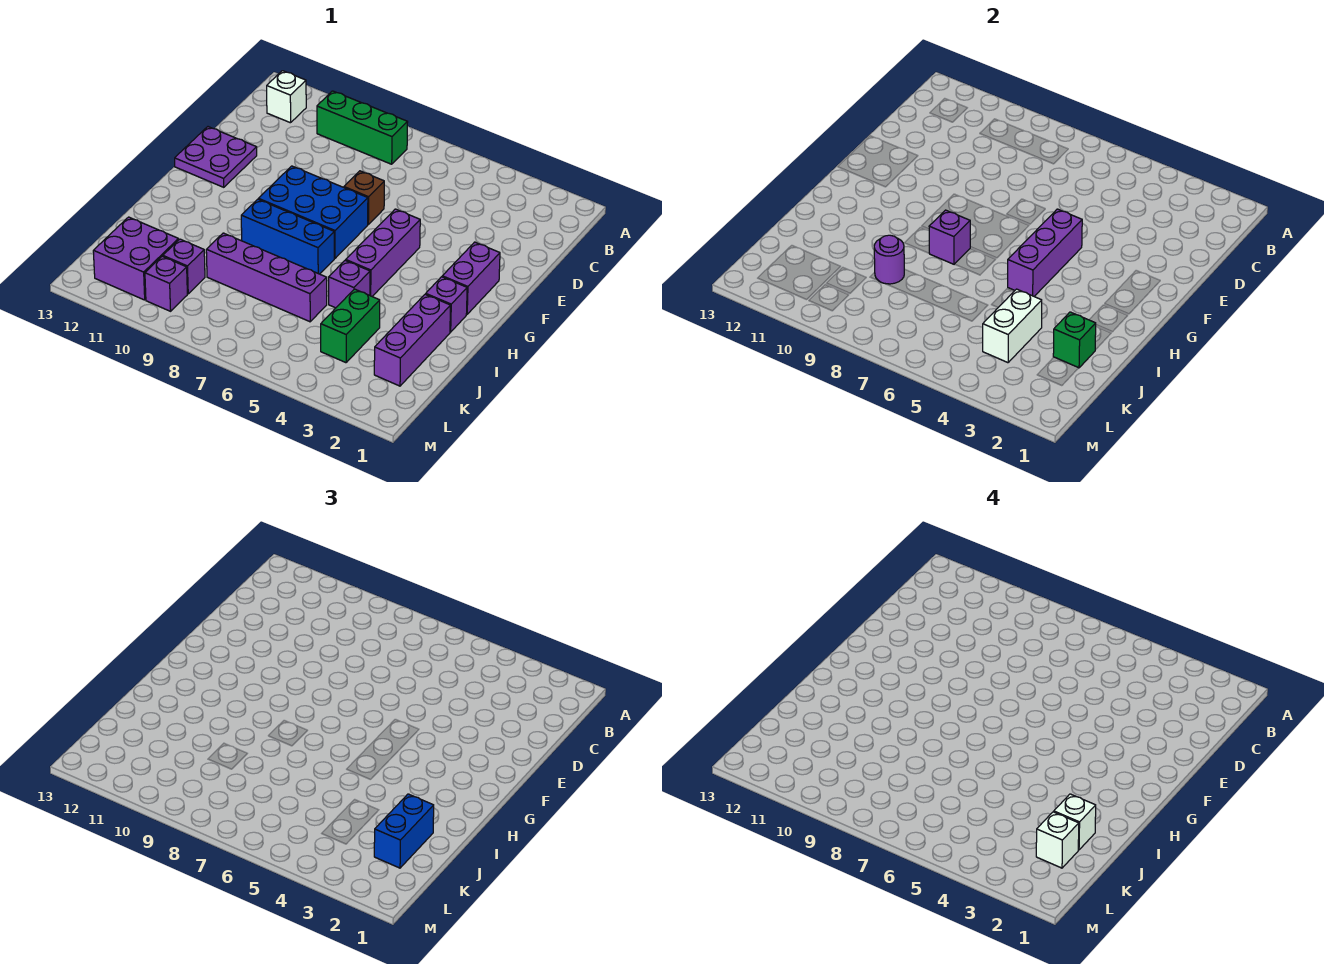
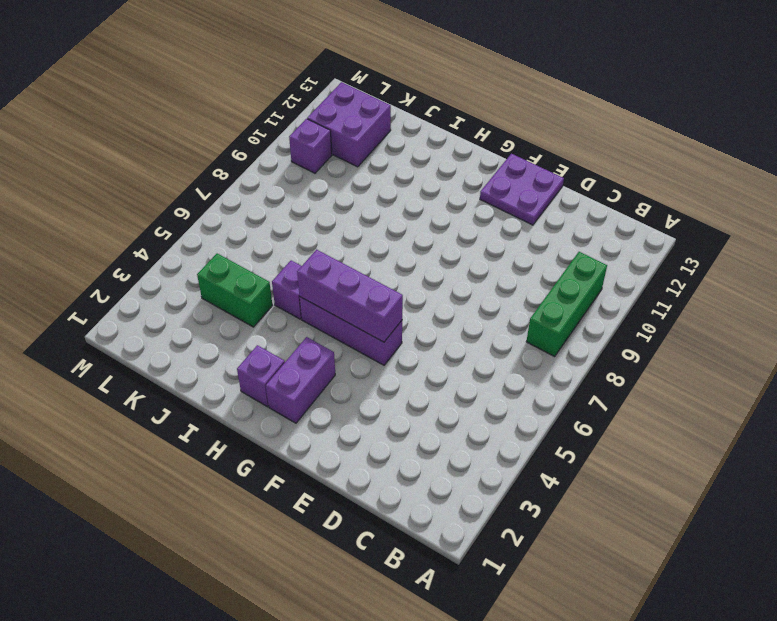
purple brick G2:G3 level 1 -> purple brick F2:G2 level 1
none -> white brick B12 level 1
none -> brown brick E7 level 1
none -> blue brick F7:G9 level 1

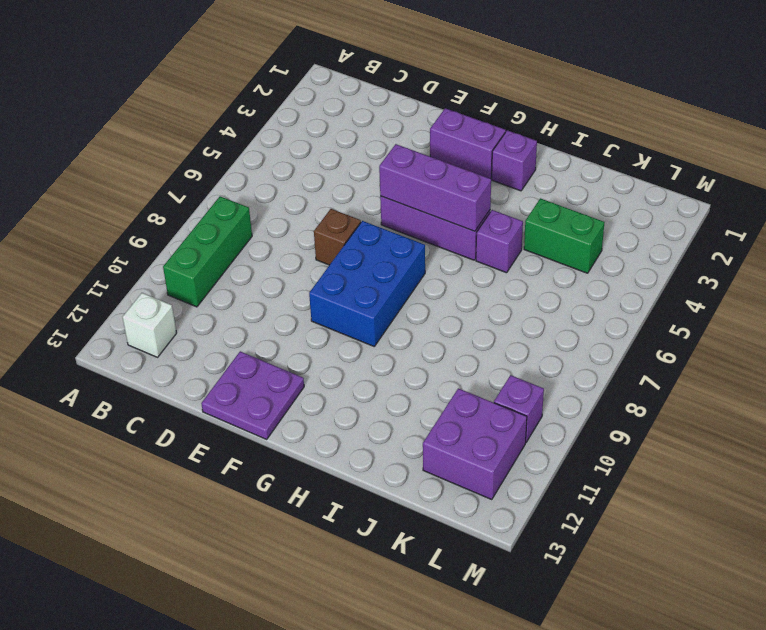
none -> blue brick H7:H9 level 1
none -> purple brick I2:K2 level 1
none -> purple brick J6:J9 level 1

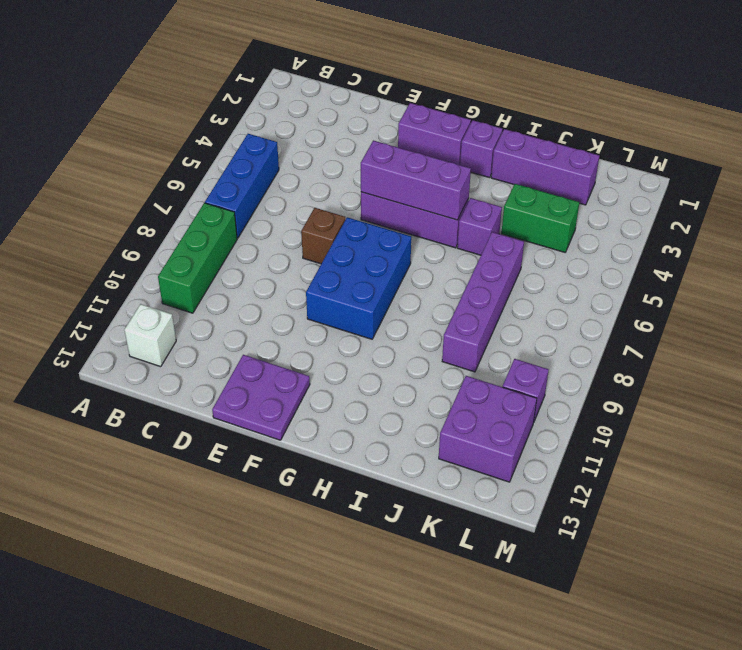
blue brick B5:B7 level 1 -> blue brick H7:H9 level 1
none -> purple brick K10 level 1
none -> purple brick H8 level 2
none -> green brick J2 level 2

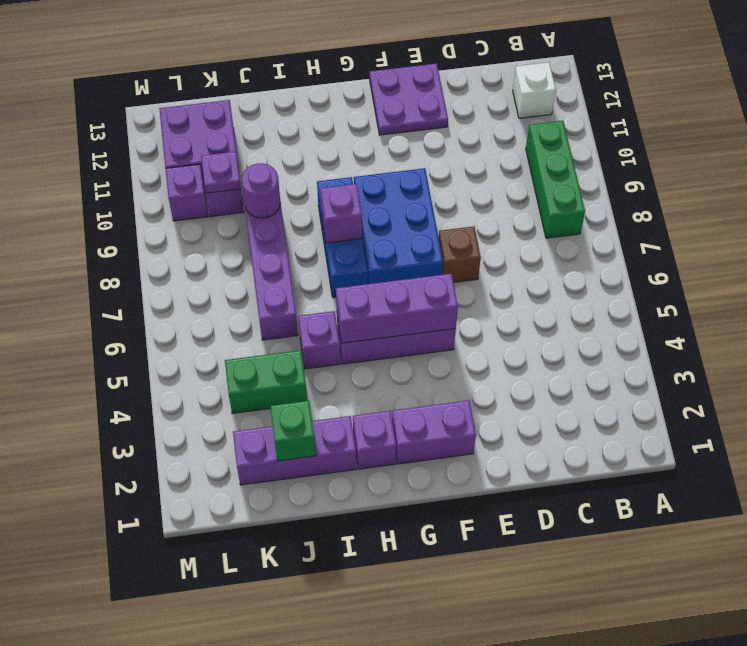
purple plate K10 level 2 -> none
none -> white brick J4:K4 level 2
none -> blue brick J2:K2 level 3
none -> white brick J2 level 4

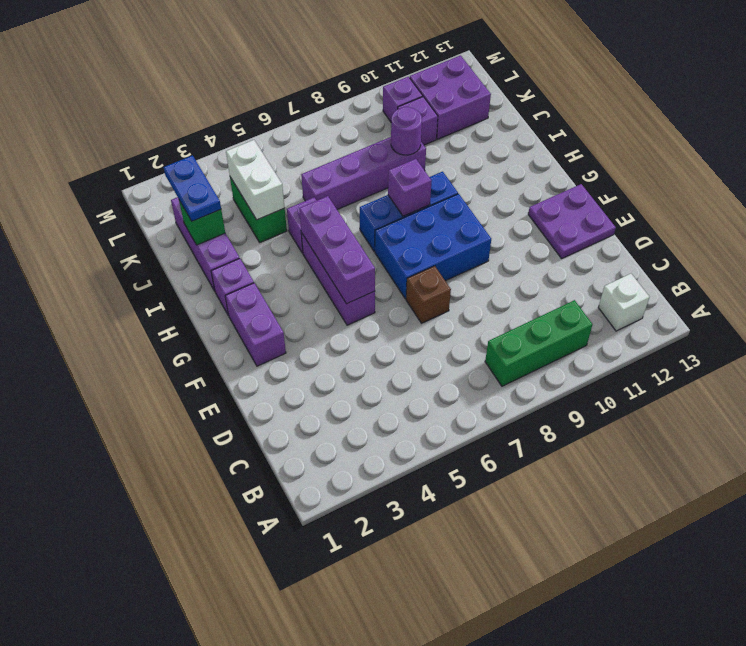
blue plate J2:K2 level 3 -> blue brick J2:K2 level 3
none -> white brick J2 level 4
none -> white brick K2 level 4

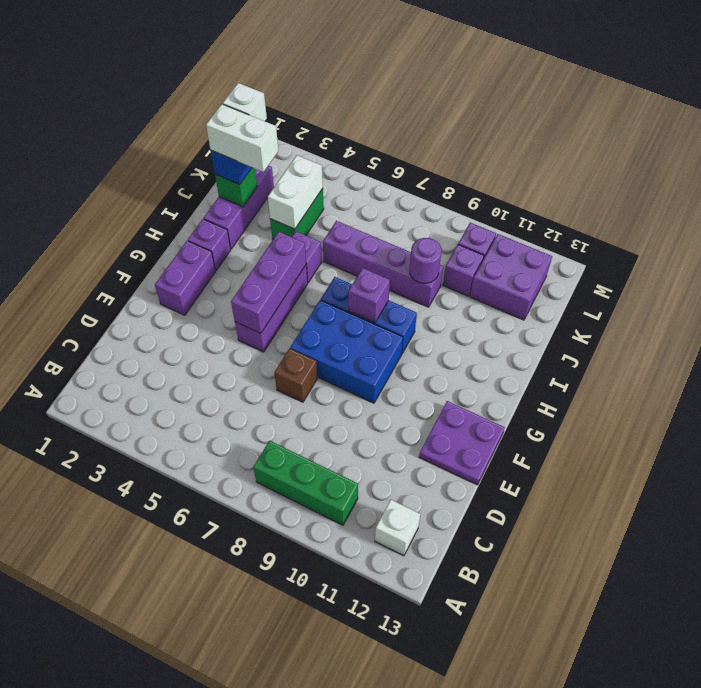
white brick J2:J3 level 4 -> white brick J2 level 4

